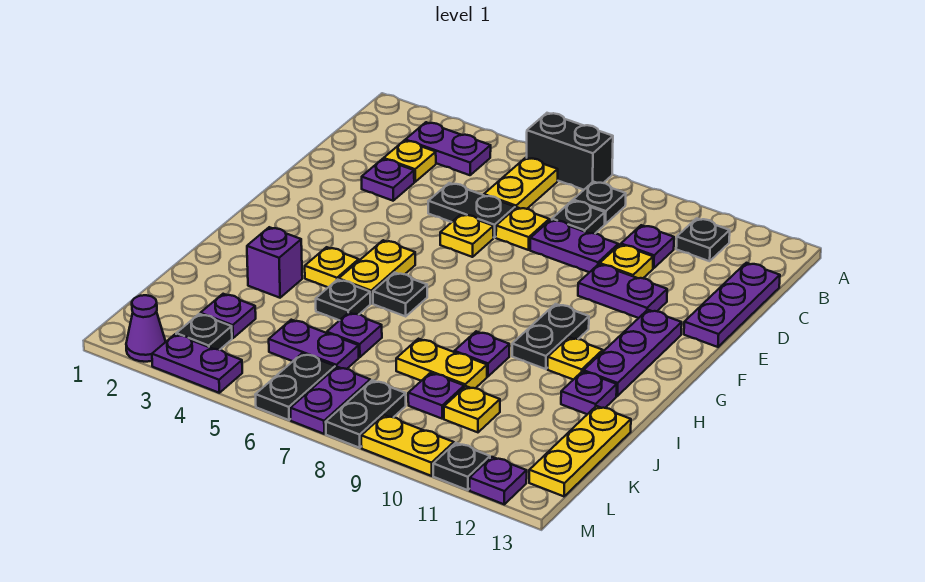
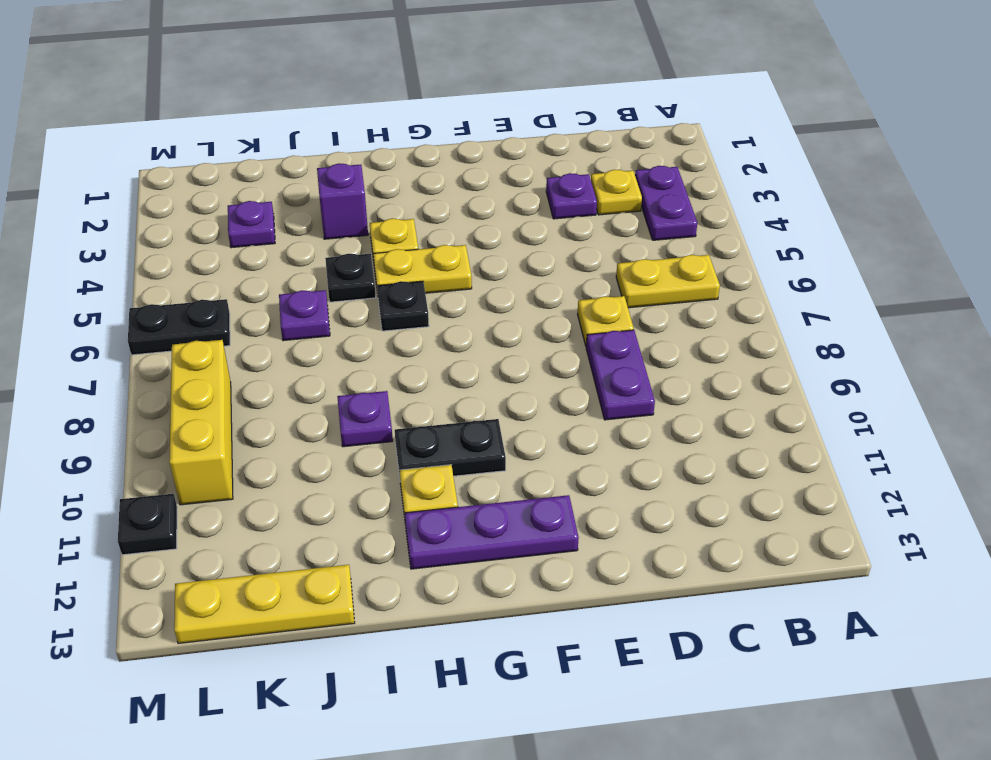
yellow brick L8:L10 level 1 -> black plate L8:M8 level 1
none -> black brick A6:A7 level 1
none -> black plate B8 level 1
none -> black plate B11 level 1
none -> black plate C8 level 1

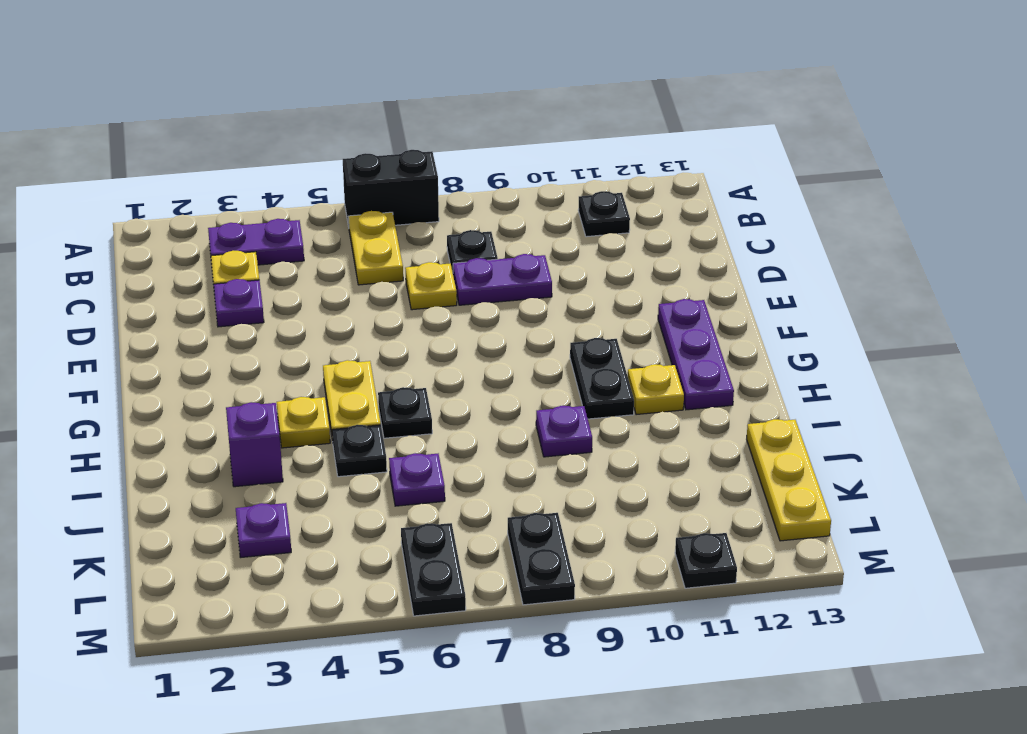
none -> black plate B8 level 1
none -> purple plate C10 level 1
none -> purple plate C13:E13 level 1
none -> black plate D5:D6 level 1

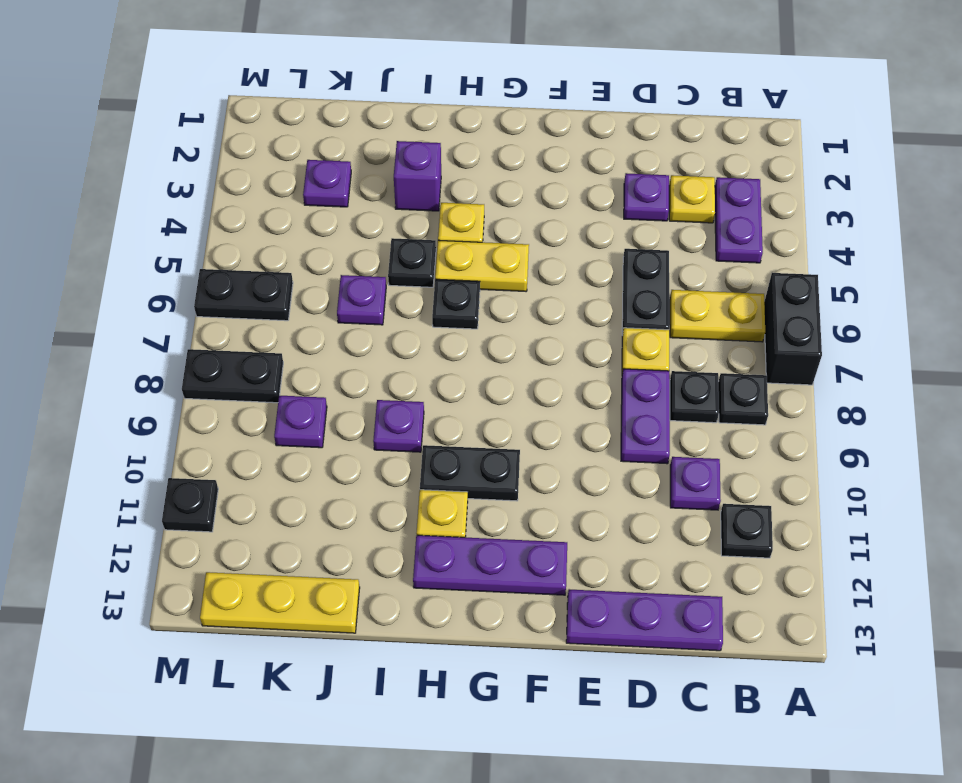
none -> yellow plate D10 level 1
none -> yellow plate E6 level 1
none -> purple plate E10:E11 level 1
none -> purple plate I12 level 1

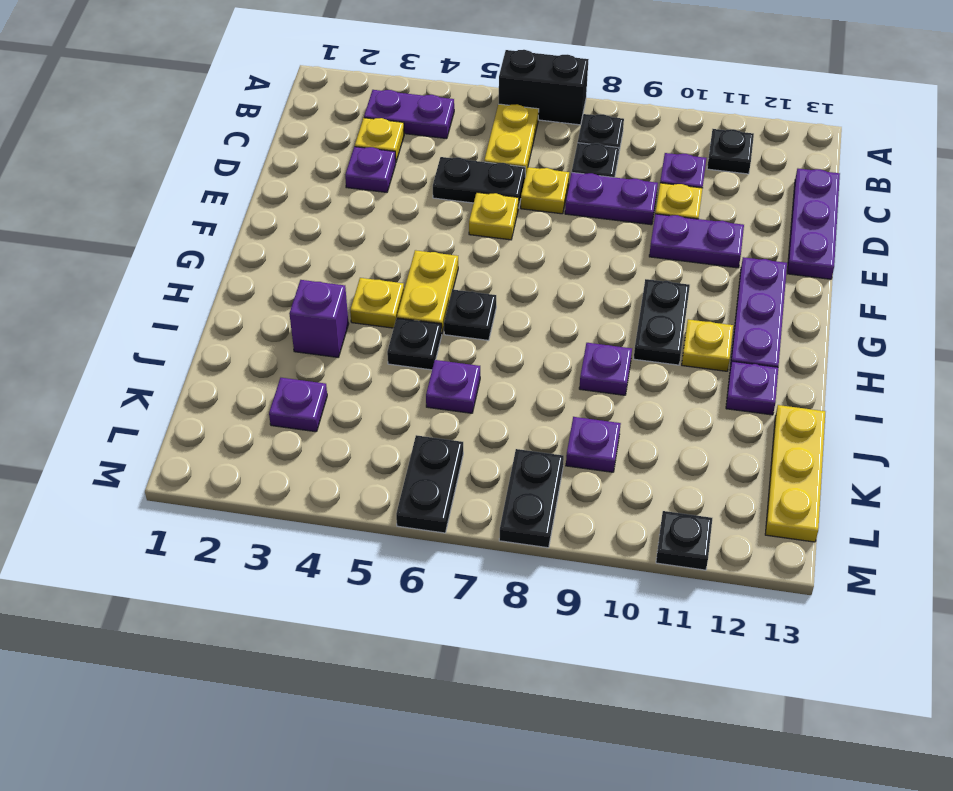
none -> yellow plate J8:J9 level 1
none -> purple plate K5:K6 level 1
none -> yellow plate K10 level 1
none -> black plate L3 level 1

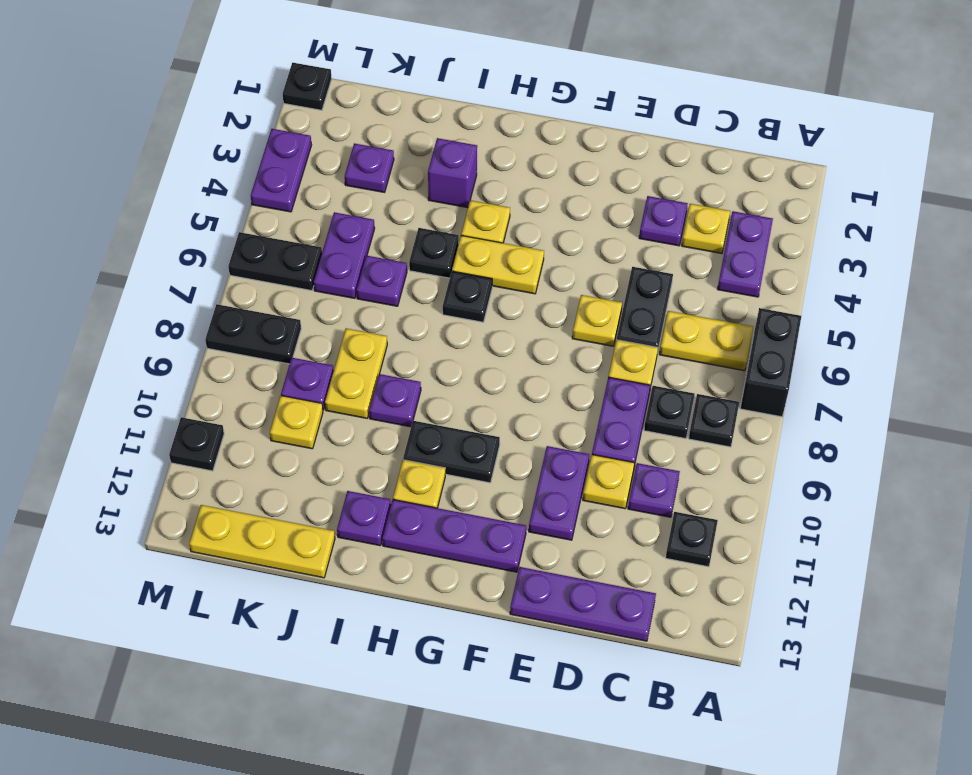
black plate M1 level 1 -> black plate L3 level 1
none -> purple plate L7:M7 level 1
none -> purple cone M2 level 1
none -> yellow plate M9:M10 level 1
none -> purple plate M12 level 1

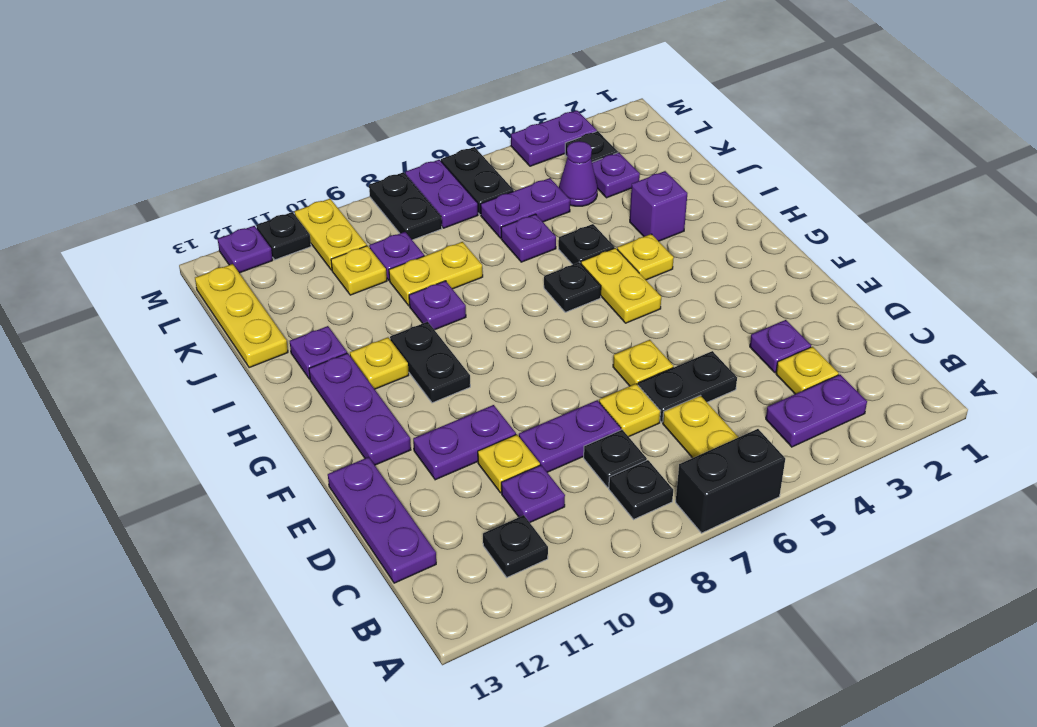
purple cone K4 level 1 -> purple cone M2 level 1
yellow plate L10:M10 level 1 -> yellow plate M9:M10 level 1

